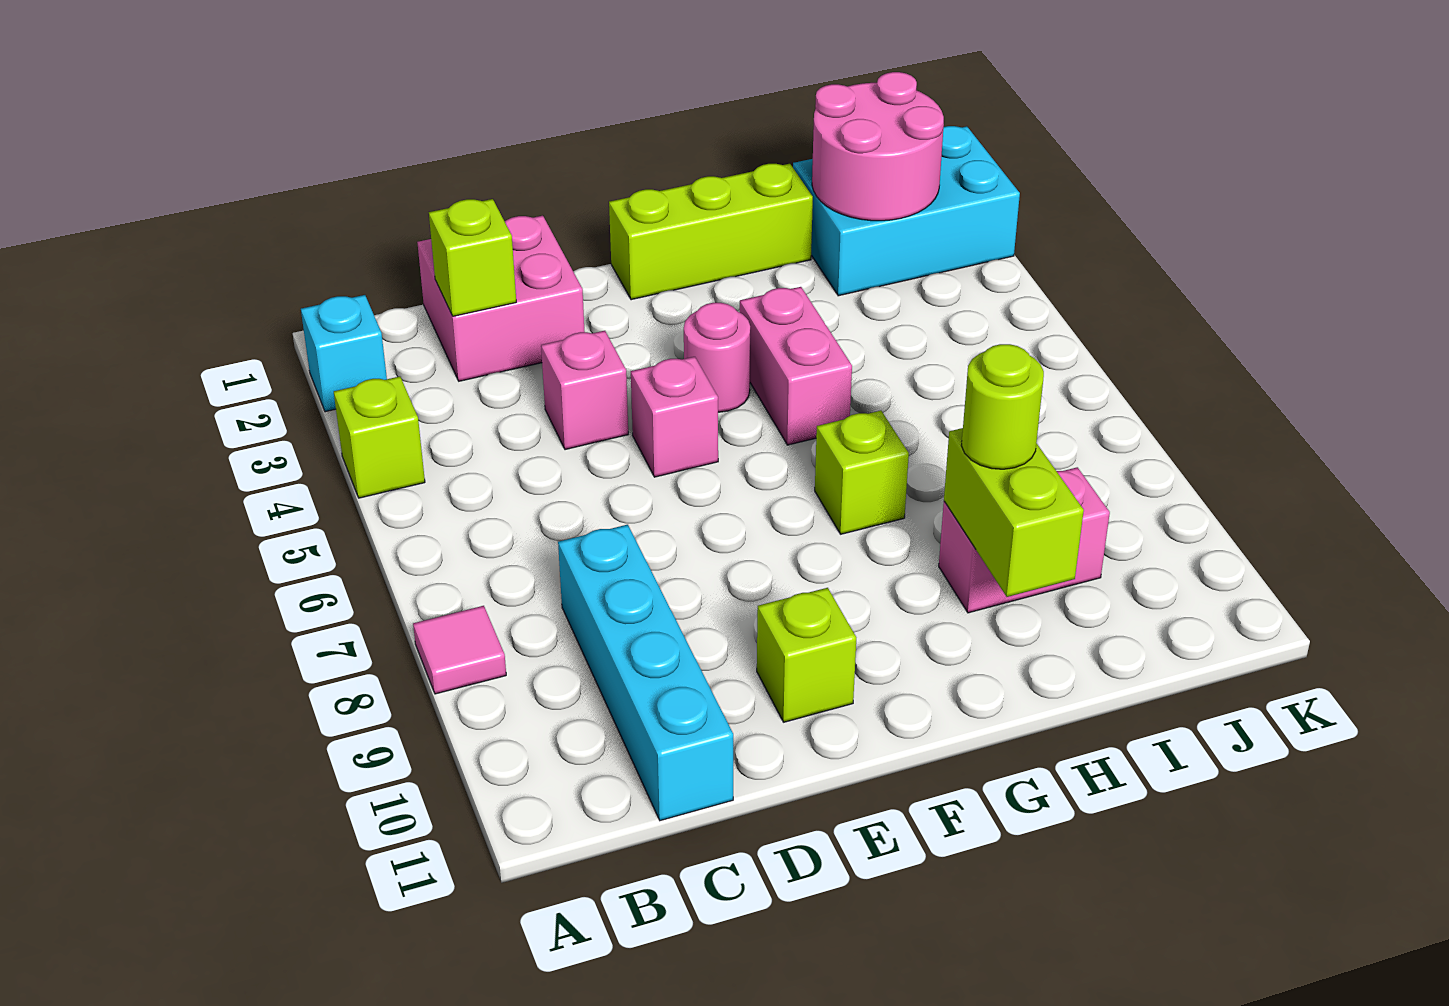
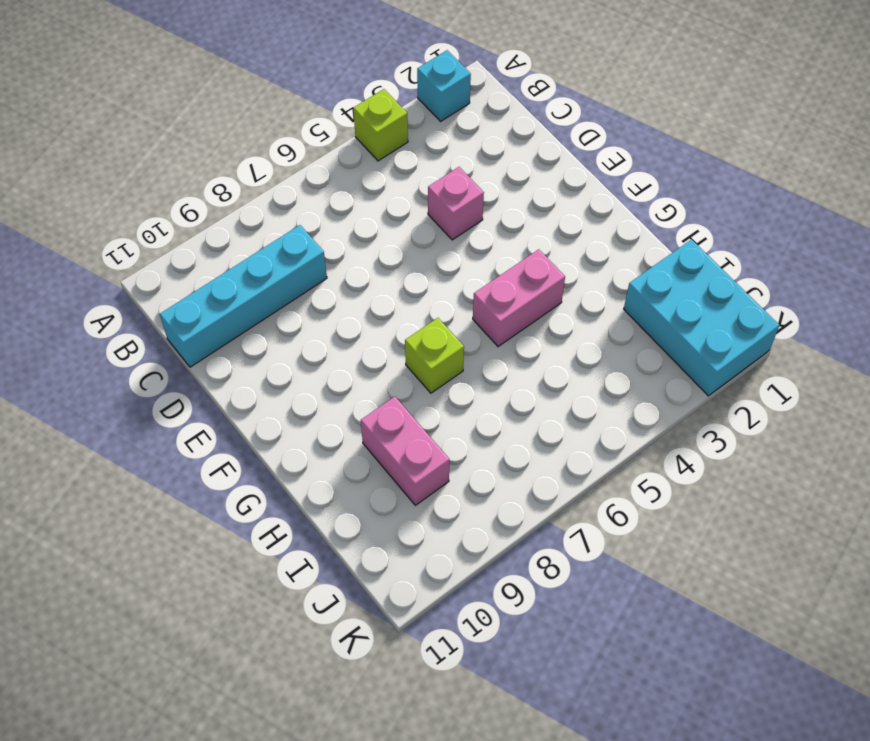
none -> pink tile A8 level 1
none -> pink brick C1:D2 level 1
none -> pink brick E5 level 1

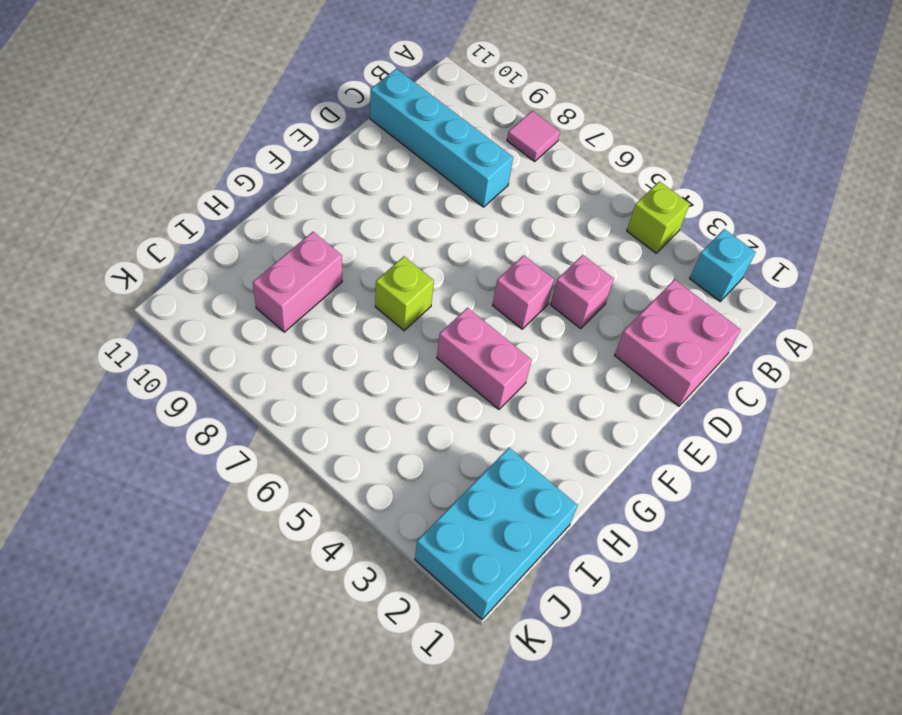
none -> lime brick E10 level 1
none -> lime brick F1:H1 level 1
none -> pink round brick F4 level 1

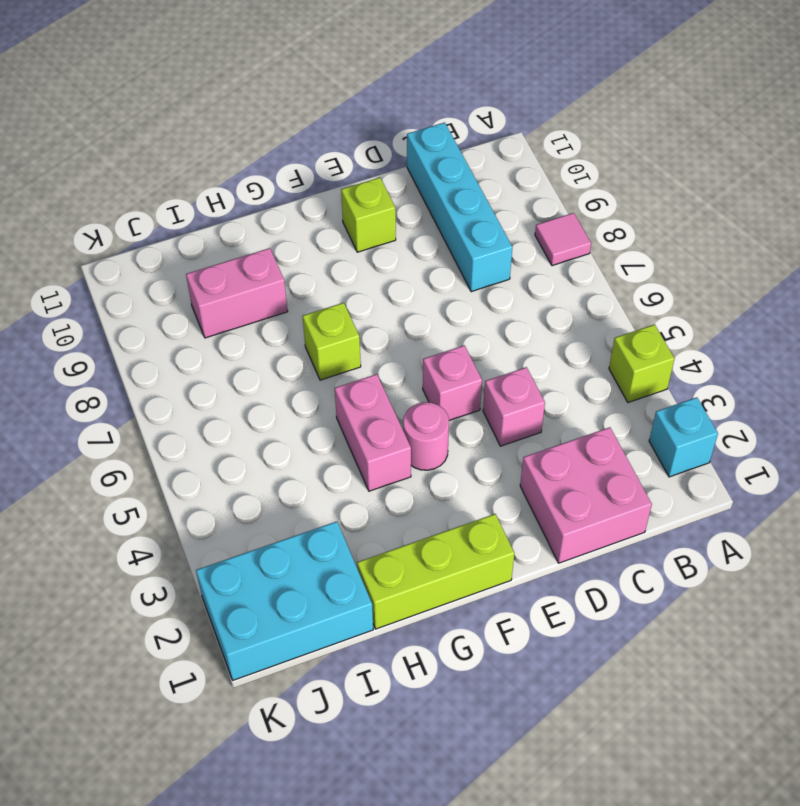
none -> lime brick C2 level 2
none -> lime brick H9:H10 level 2
none -> pink round brick I1:J2 level 2

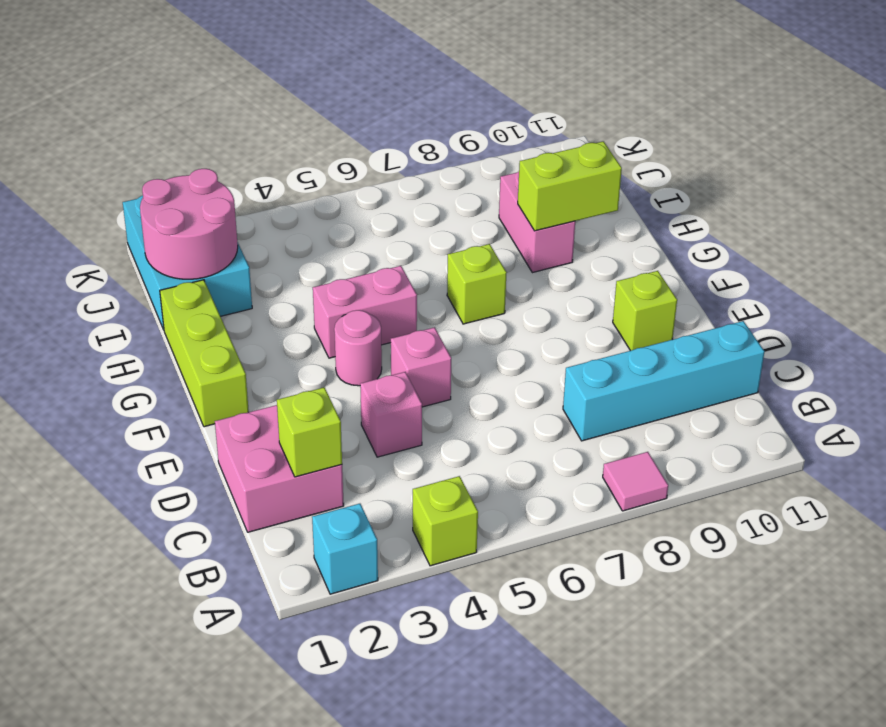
none -> lime round brick H9 level 3

